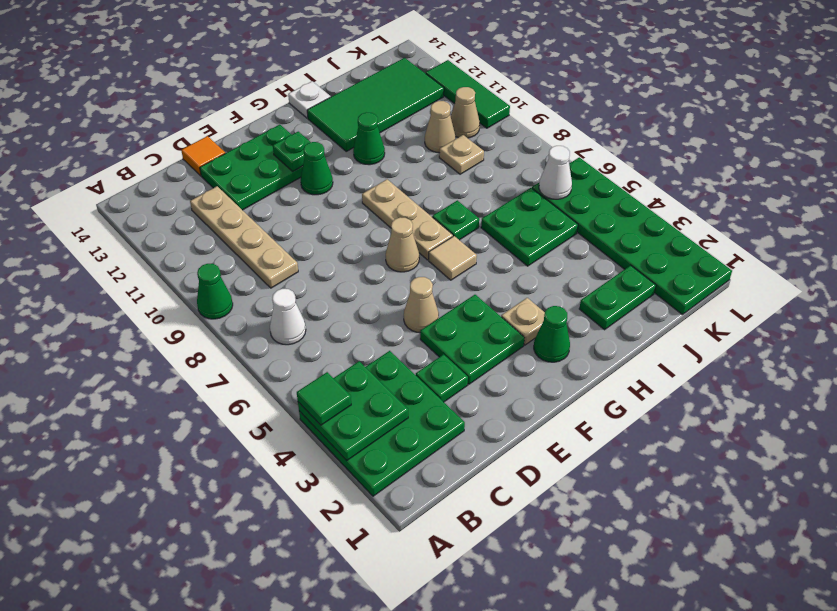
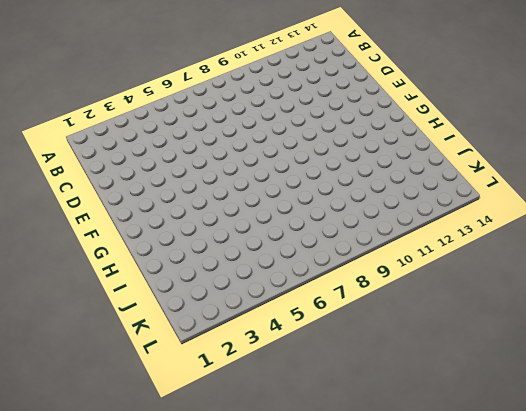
none -> green plate A2:C4 level 1
none -> green cone A9 level 1
none -> white cone B7 level 1
none -> tan plate C9:C12 level 1

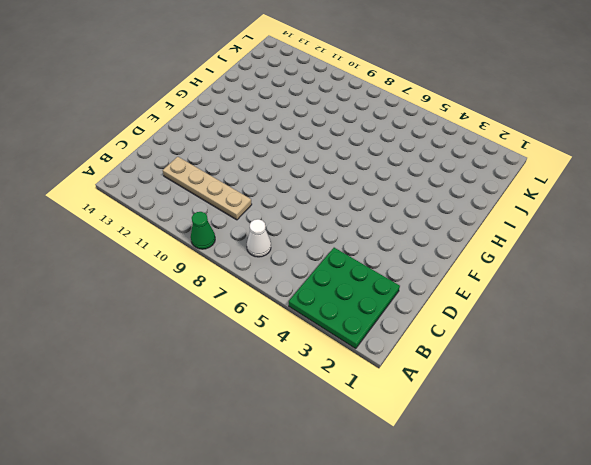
none -> green plate D3 level 1
none -> green plate D12:F13 level 1
none -> orange tile D14 level 1
none -> green plate E3:F4 level 1

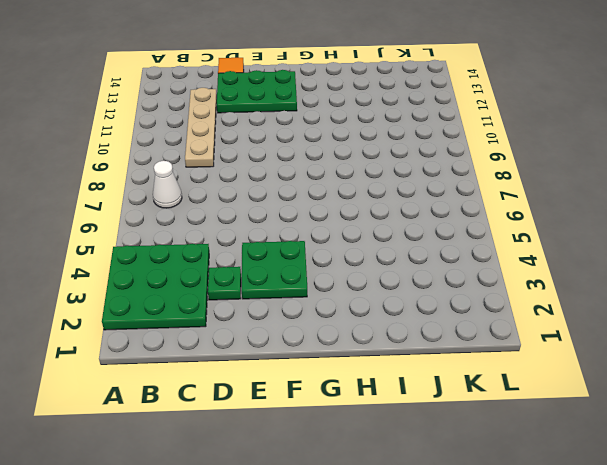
none -> green cone A9 level 1
none -> tan cone E5 level 1
none -> tan cone F7 level 1
none -> green cone F11 level 1

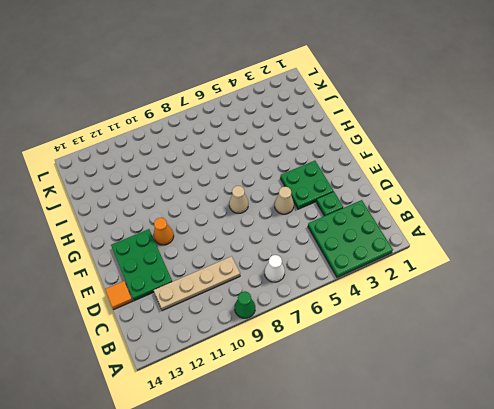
orange cone F11 level 1 -> green cone F11 level 1
none -> green cone G2 level 1
none -> tan plate G3 level 1
none -> tan tile G6 level 1
none -> tan plate G7:G9 level 1

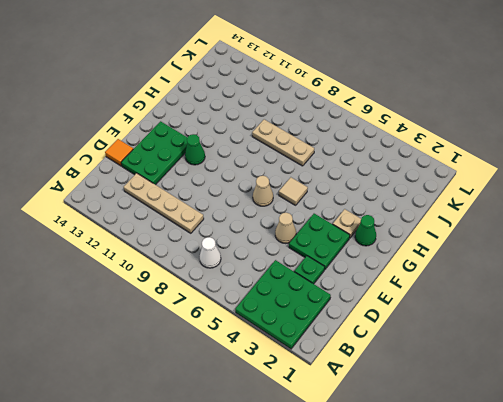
tan plate I7:I9 level 1 -> tan plate G7:G9 level 1
none -> green cone A9 level 1
none -> green plate H7 level 1
none -> green cone H11 level 1
none -> green tile H12:K13 level 1

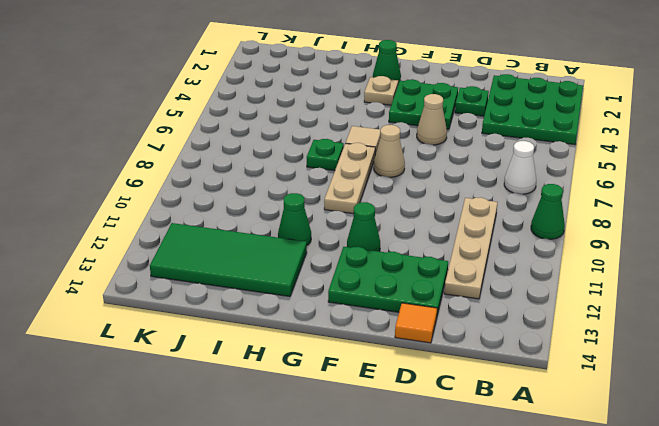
none -> white plate H14 level 1
none -> green plate I2:J2 level 1
none -> green plate I5:J6 level 1
none -> tan plate J9 level 1

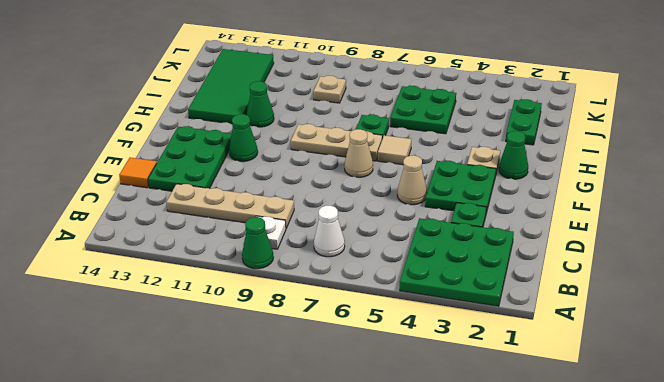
white plate B9 level 1 -> white plate H14 level 1
none -> tan cone J10 level 1
none -> green plate K1:L6 level 1
none -> tan cone K10 level 1
none -> green tile L10:L12 level 1

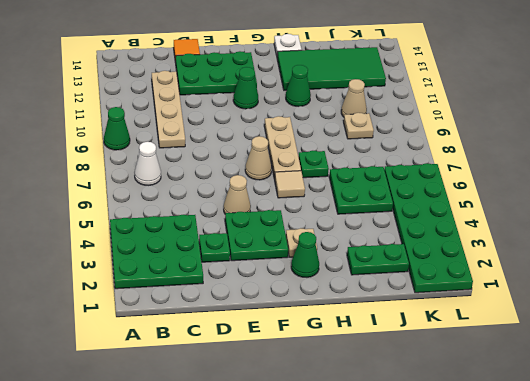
none -> tan cone K10 level 1
none -> green tile L10:L12 level 1
none -> green plate A3:B4 level 2
none -> green plate F12 level 2

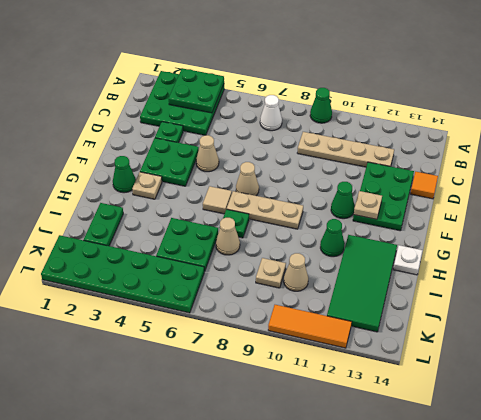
tan plate F12 level 2 -> green plate F12 level 2
tan cone I7 level 1 -> tan cone K10 level 1
orange tile L10:L12 level 1 -> green tile L10:L12 level 1
none -> white cone K6 level 2
none -> green tile A4 level 3

